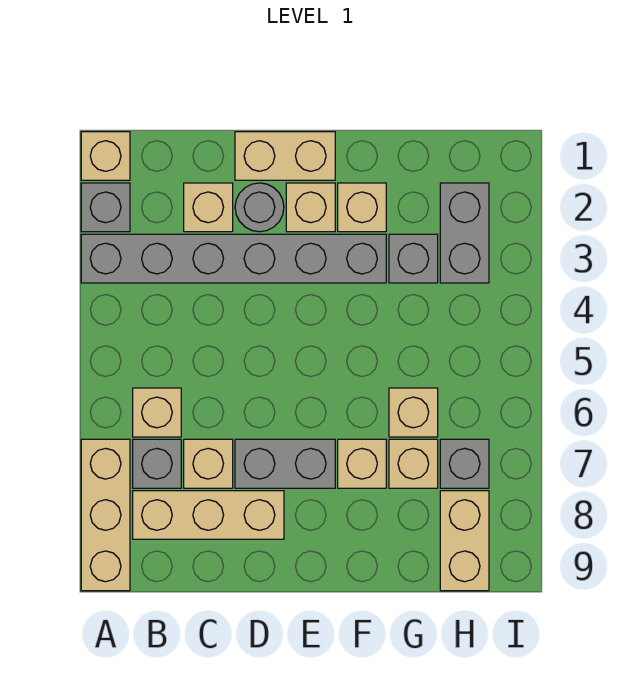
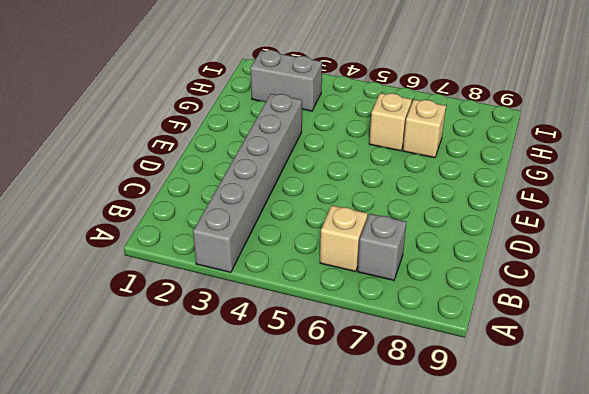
none -> tan brick A1 level 1
none -> grey brick A2 level 1
none -> tan brick A7:A9 level 1

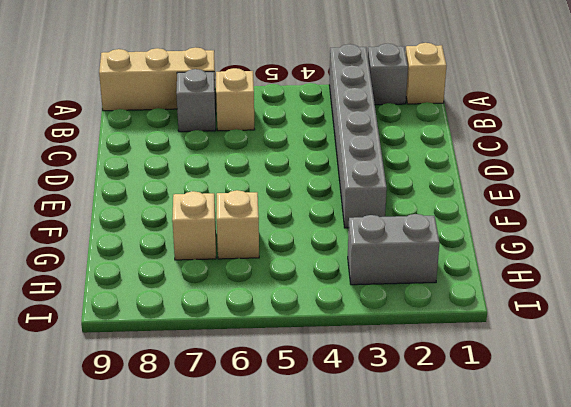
none -> tan brick B8:D8 level 1
none -> tan brick C2 level 1
none -> tan brick C7 level 1

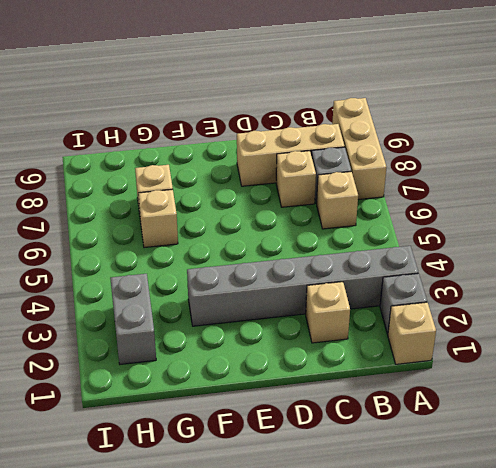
none -> tan brick D1:E1 level 1
none -> grey round brick D2 level 1
none -> grey brick D7:E7 level 1

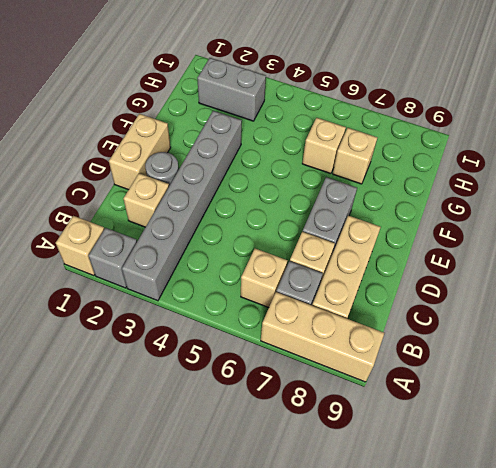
none -> tan brick E2 level 1
none -> tan brick F2 level 1
none -> tan brick F7 level 1

